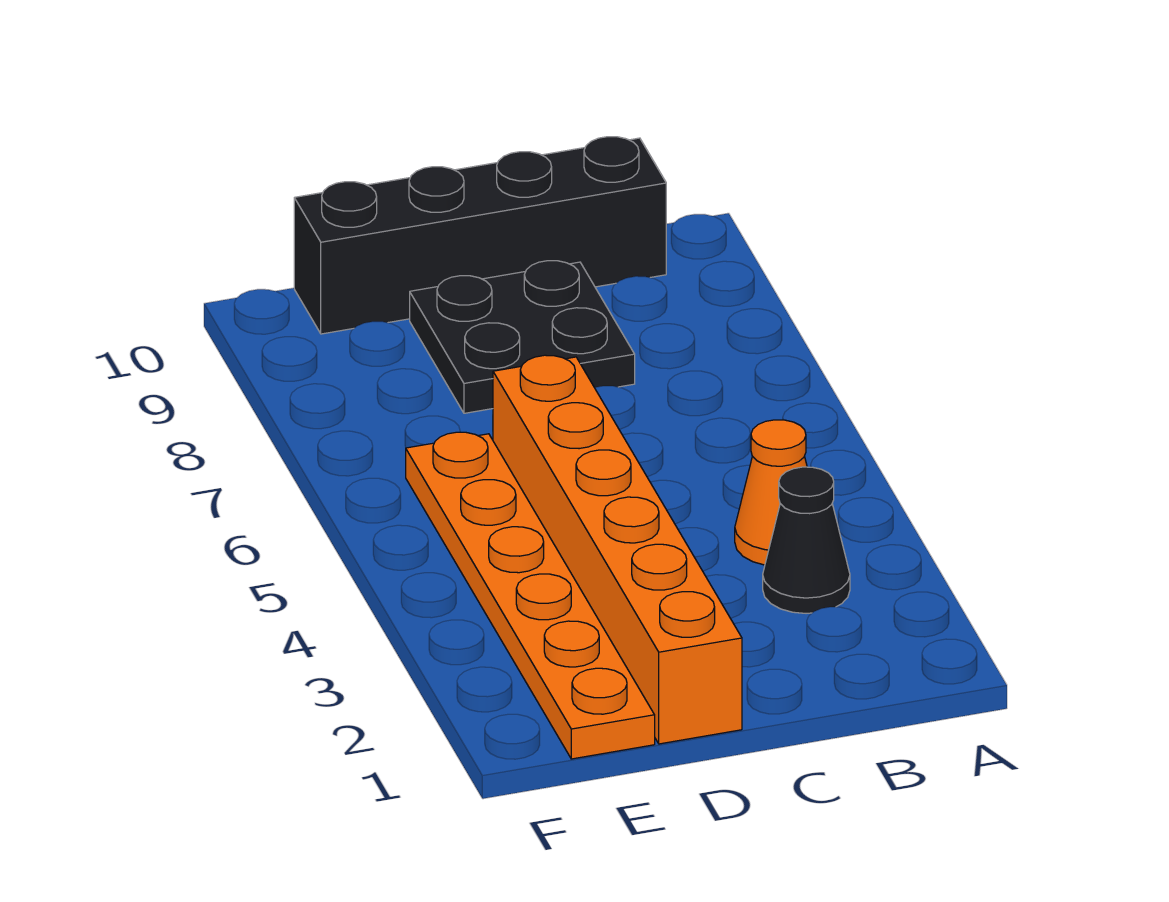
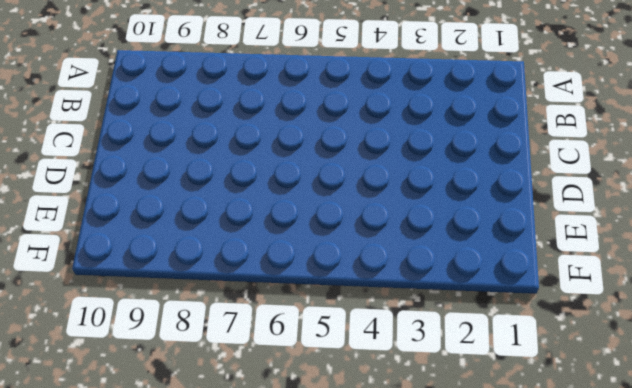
none -> black cone B3 level 1
none -> orange cone B4 level 1

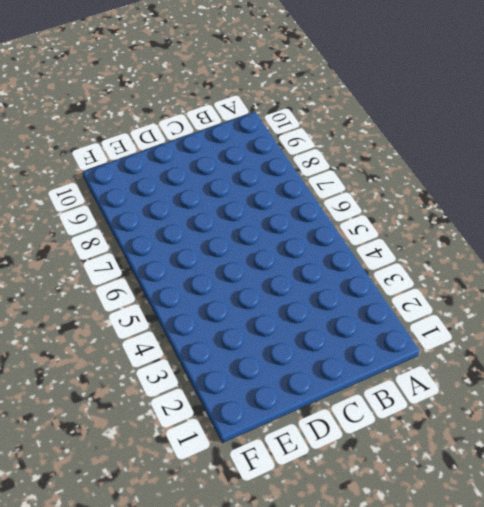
none -> black cone B3 level 1
none -> orange cone B4 level 1

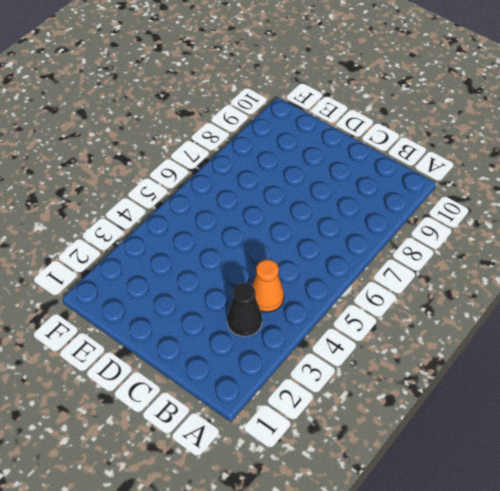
none -> black brick B10:E10 level 1
none -> black plate C8:D9 level 1

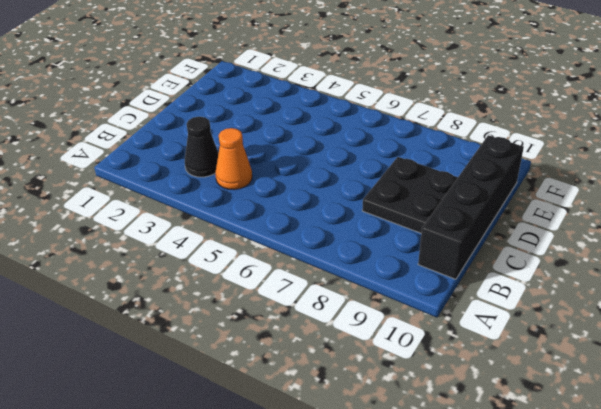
none -> orange brick D1:D6 level 1
none -> orange plate E1:E6 level 1

